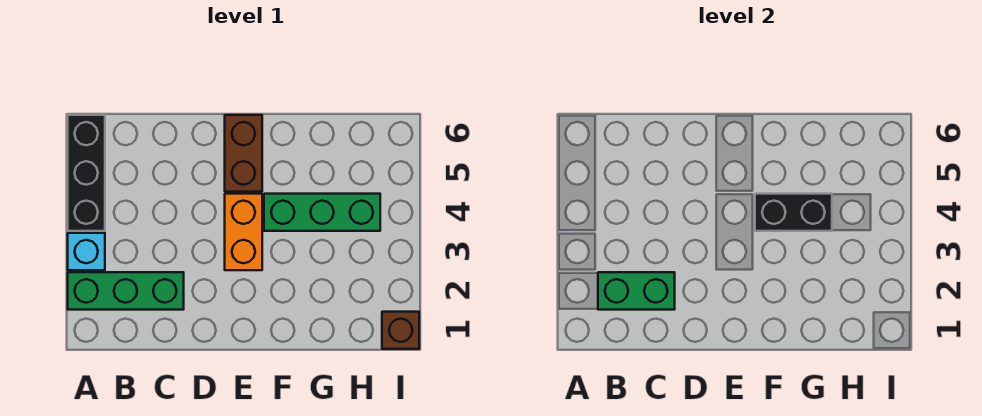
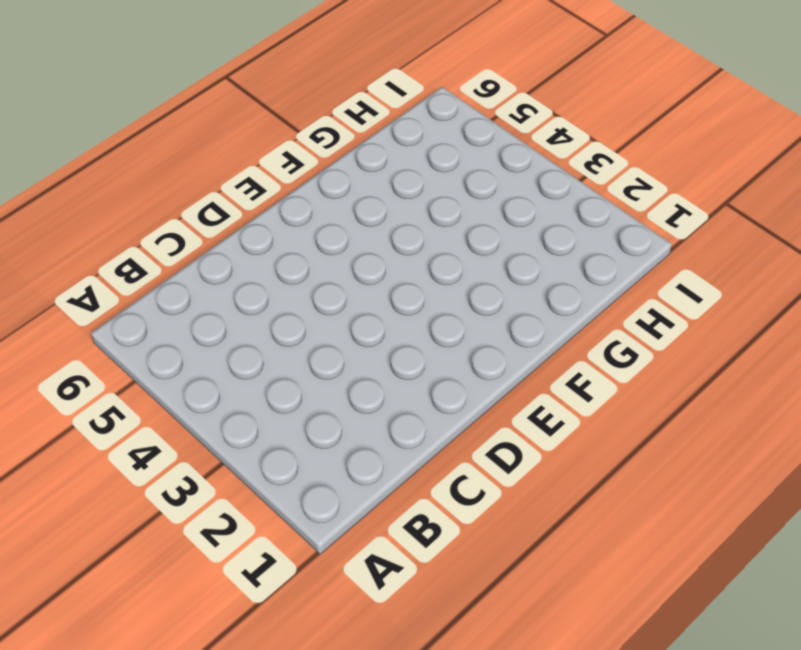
none -> green brick A2:C2 level 1
none -> cyan brick A3 level 1

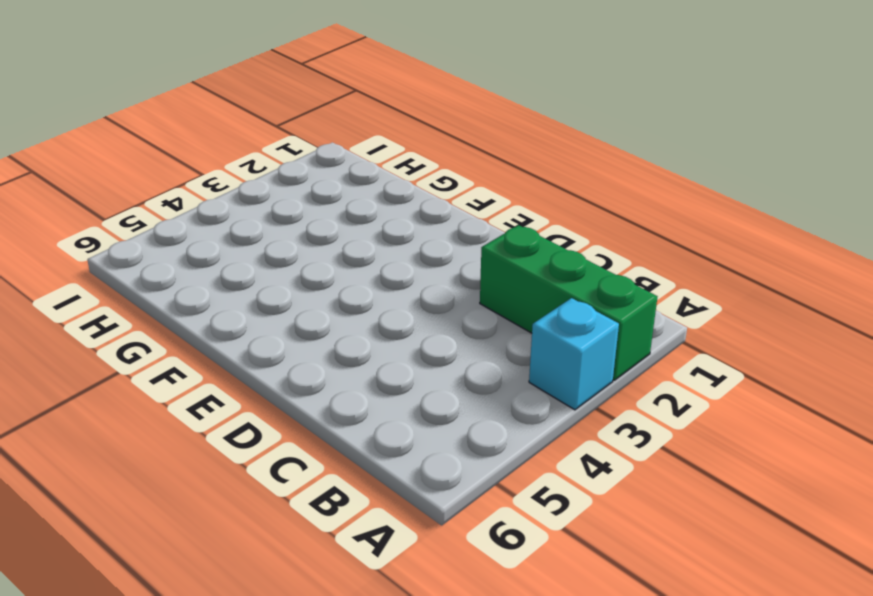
none -> black brick A4:A6 level 1
none -> orange brick E3:E4 level 1

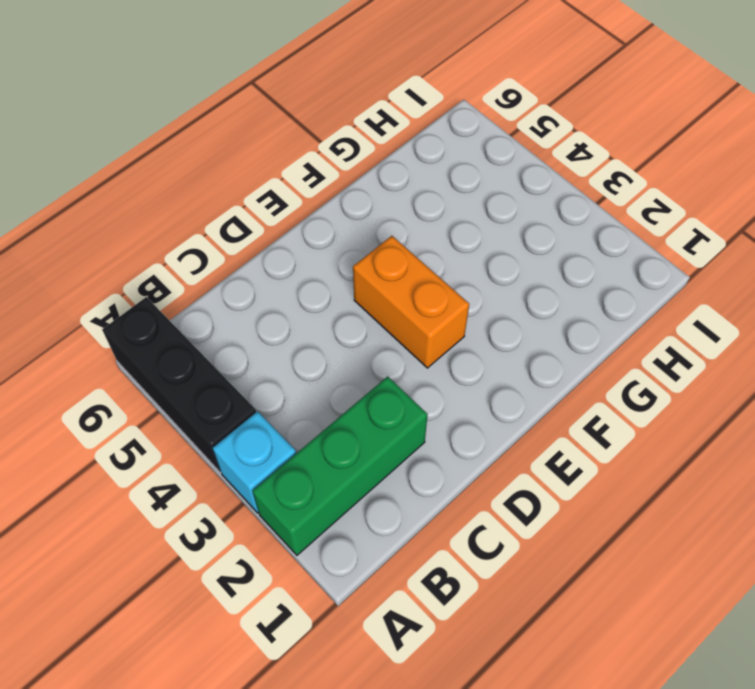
none -> brown brick E5:E6 level 1
none -> green brick F4:H4 level 1

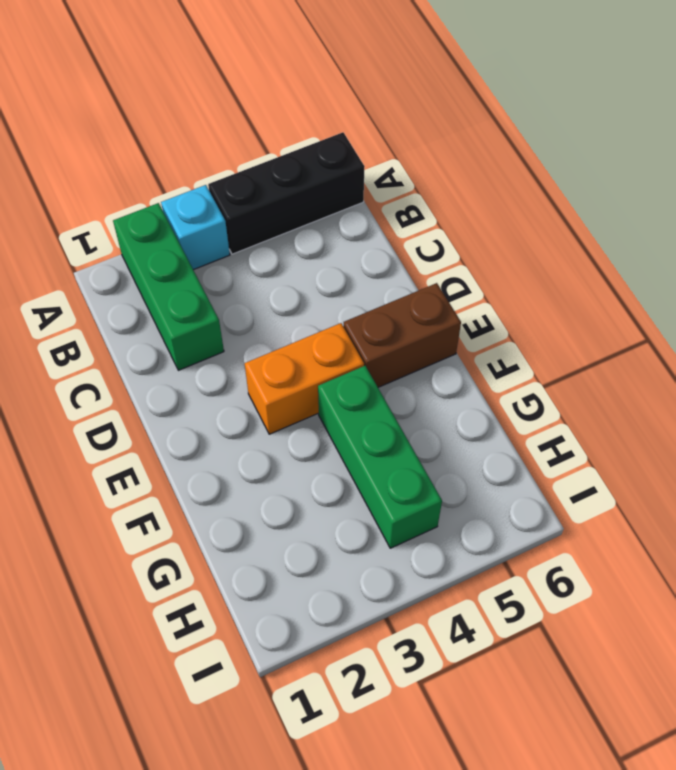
none -> brown brick I1 level 1
none -> green brick B2:C2 level 2

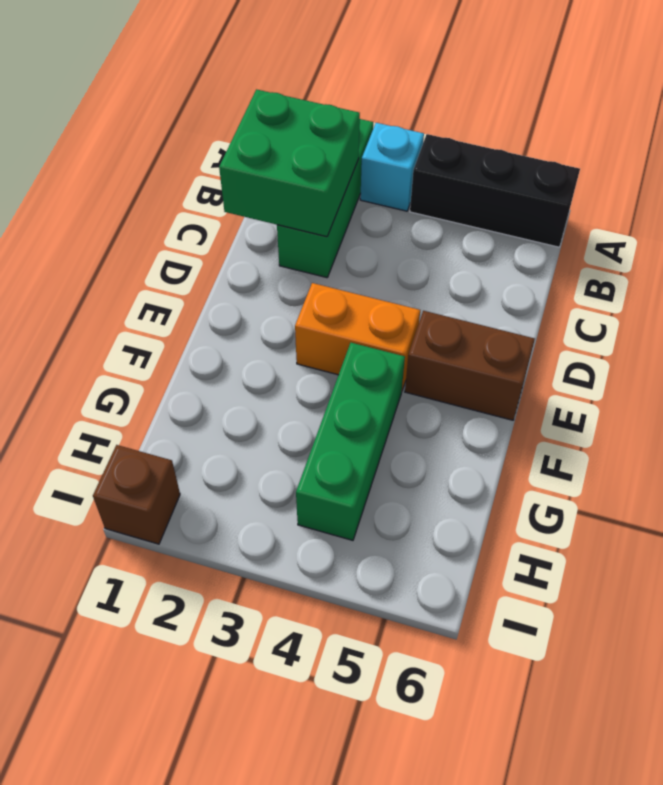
green brick B1:C2 level 2 -> green brick B2:C2 level 2
none -> black brick F4:G4 level 2

